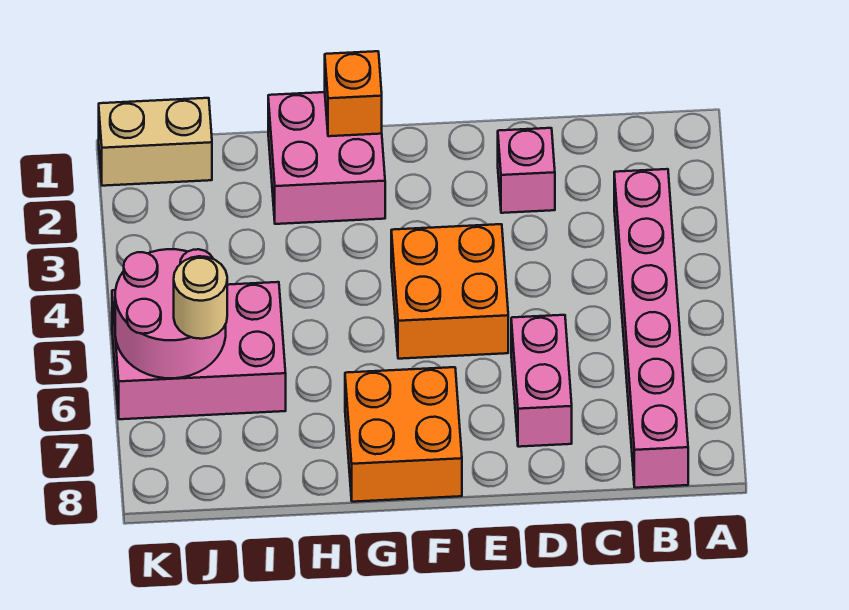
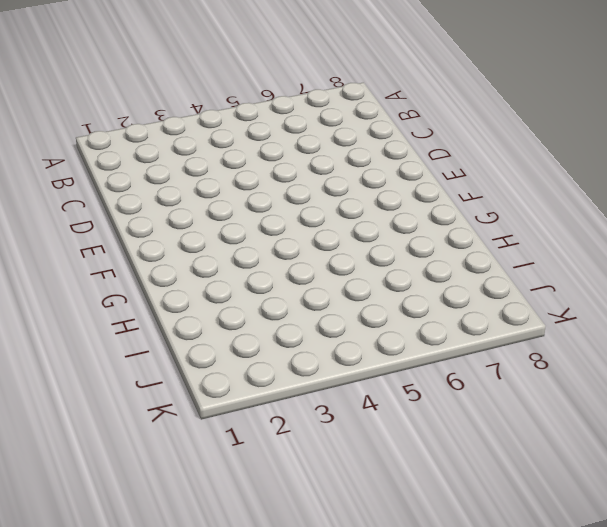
none -> pink brick B3:B8 level 1
none -> pink brick D2 level 1

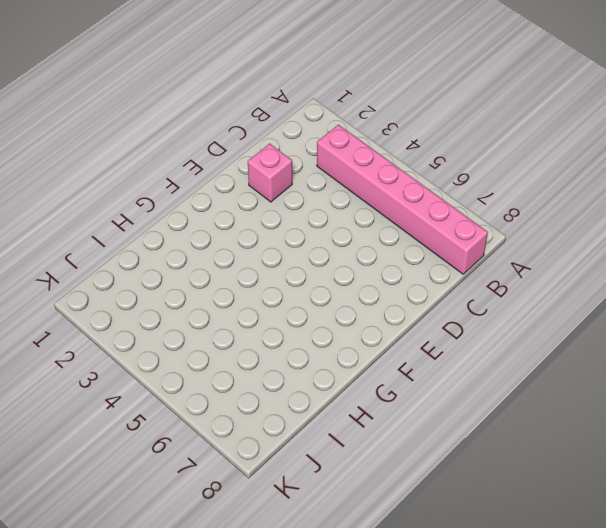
none -> pink brick D6:D7 level 1
none -> orange brick E4:F5 level 1

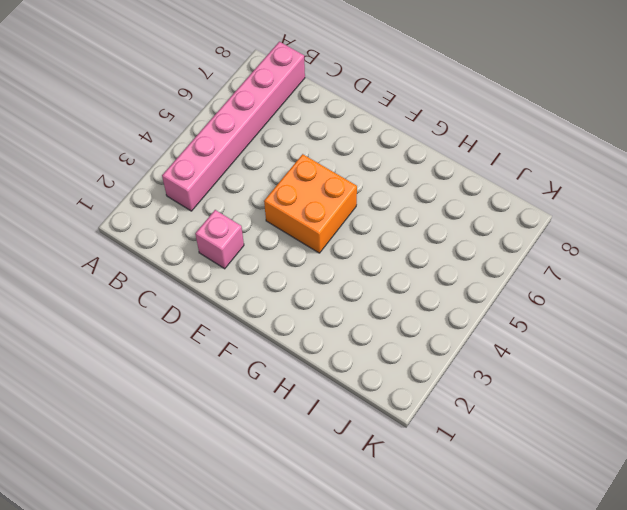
none -> pink brick D6:D7 level 1
none -> orange brick F7:G8 level 1

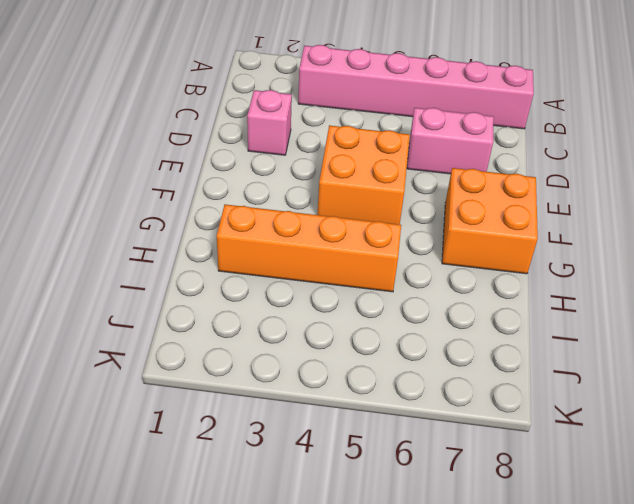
orange brick H2:H5 level 1 -> pink brick G1:H2 level 1
none -> pink brick I5:K6 level 1
none -> tan brick J1:K1 level 1

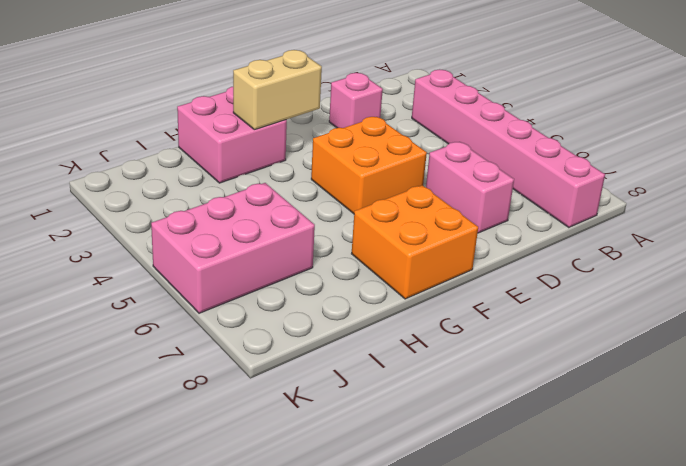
tan brick F2:G2 level 2 -> tan brick J1:K1 level 1
none -> orange brick G1 level 2
none -> pink round brick J5:K6 level 2

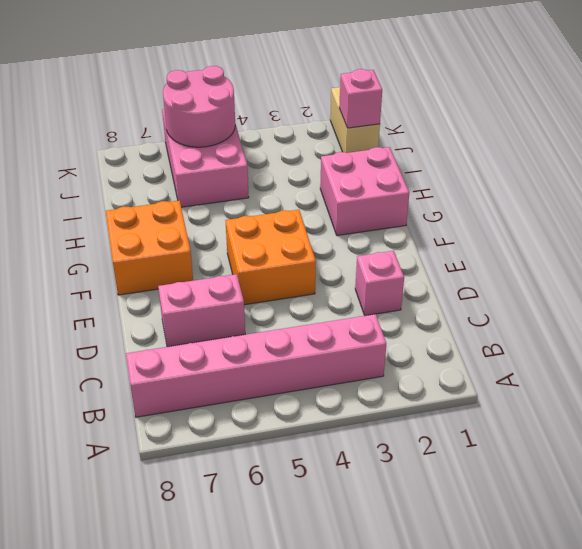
pink brick J1 level 2 -> none
none -> orange brick G1 level 2
none -> tan round brick J6 level 3

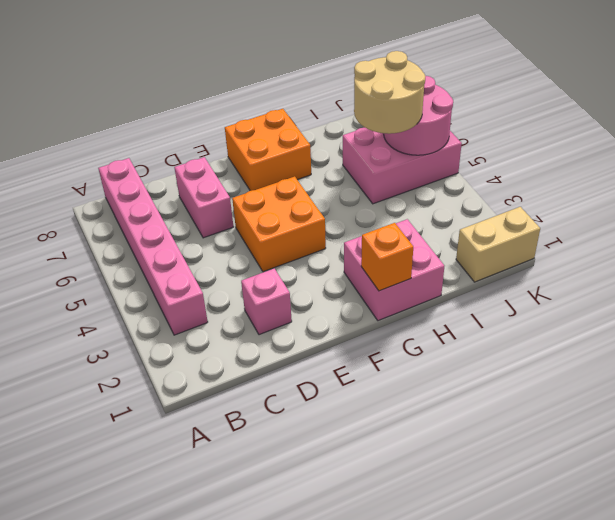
tan round brick I5:J6 level 3 -> tan round brick J6 level 3

